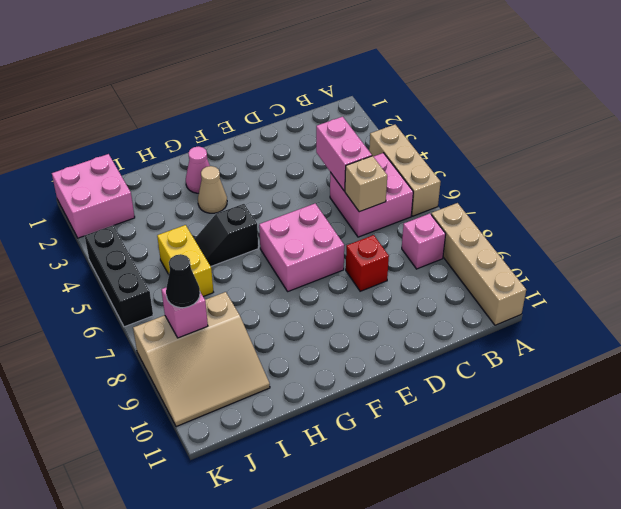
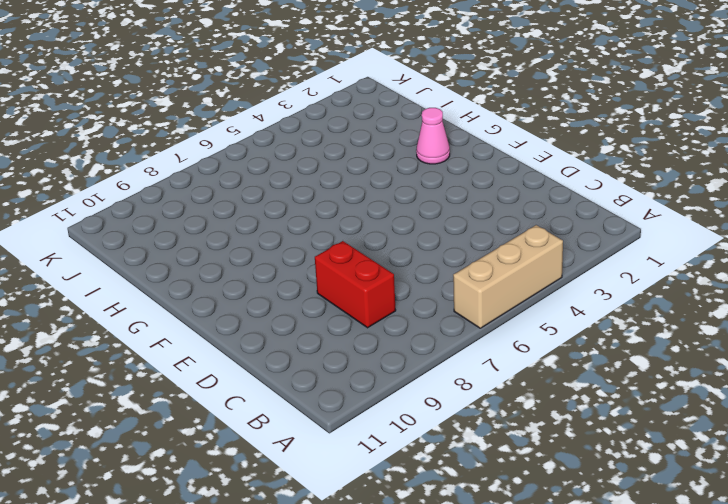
red brick C8:D8 level 1 -> red brick D8 level 1
none -> tan brick A8:A11 level 1
none -> pink brick B5:C6 level 1
none -> pink brick B8 level 1

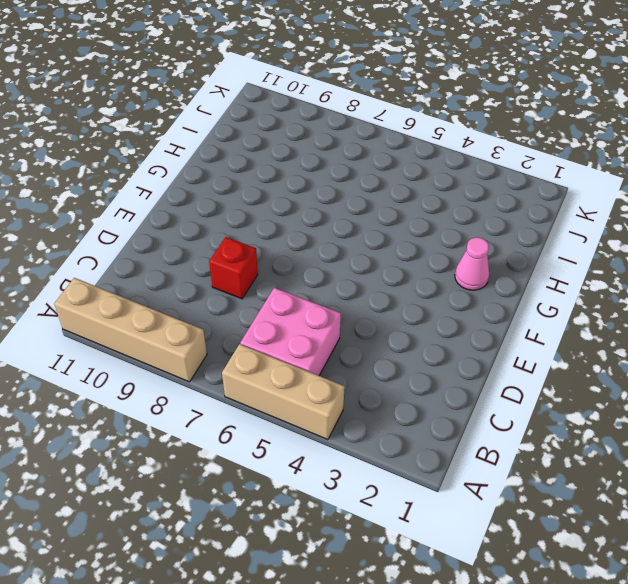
none -> pink brick B8 level 1
none -> pink brick E6:F7 level 1
none -> tan cone G3 level 1

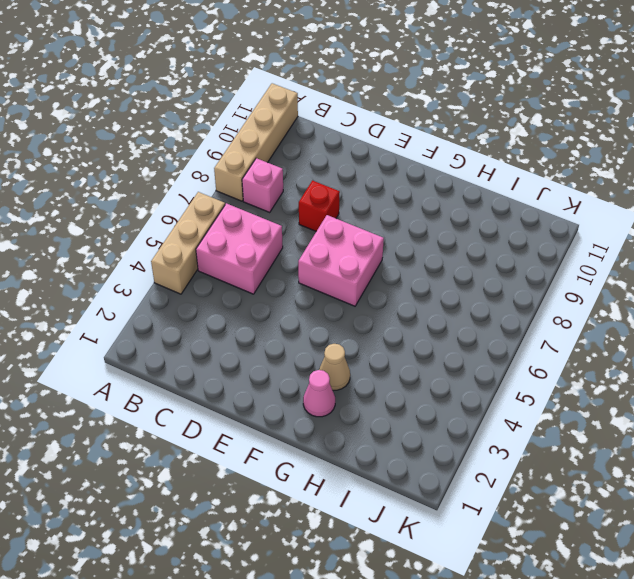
none -> black slope G5:H5 level 1 top G
none -> yellow brick I5:I6 level 1
none -> tan slope I8:K10 level 1 top 8

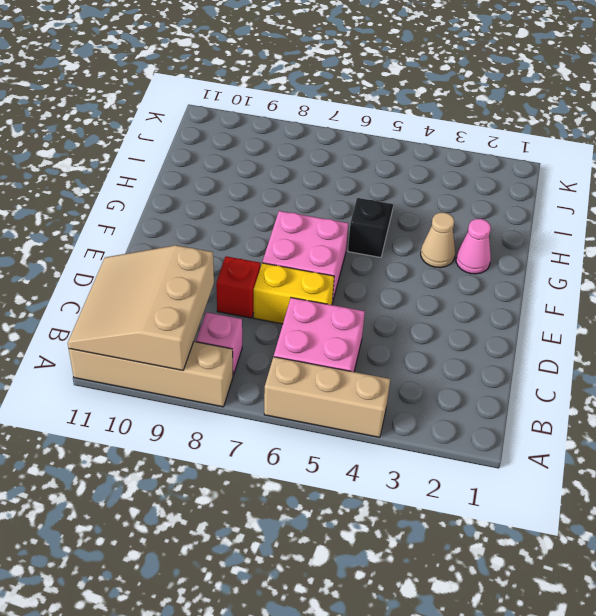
tan slope A9:C11 level 2 top 9 -> tan slope I8:K10 level 1 top 8
yellow brick D6:D7 level 1 -> yellow brick I5:I6 level 1
none -> pink brick J1:K2 level 1
none -> black brick K4:K6 level 1
none -> pink brick C4:C5 level 2

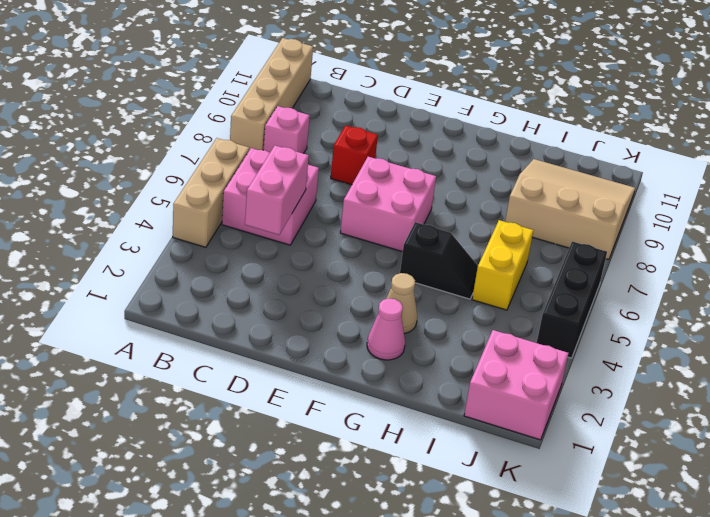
none -> tan brick C6 level 2
none -> pink brick J8 level 2
none -> black cone J8 level 3

